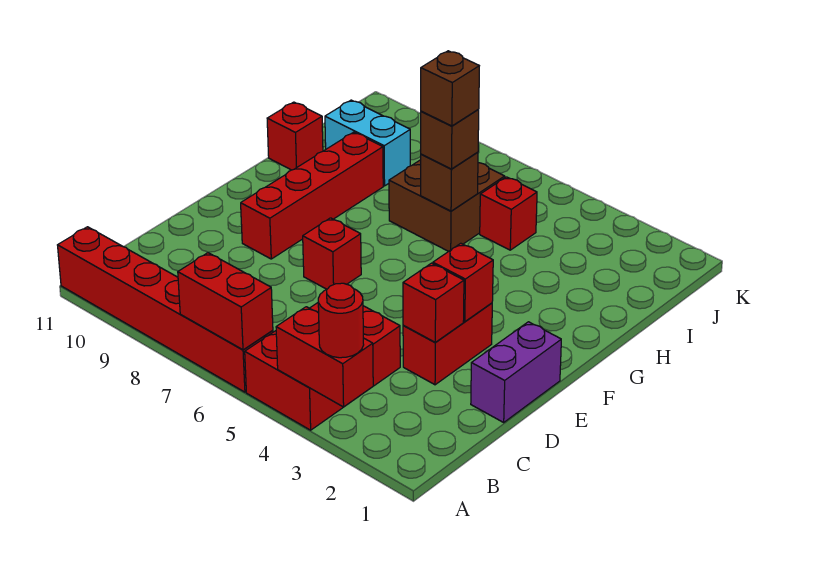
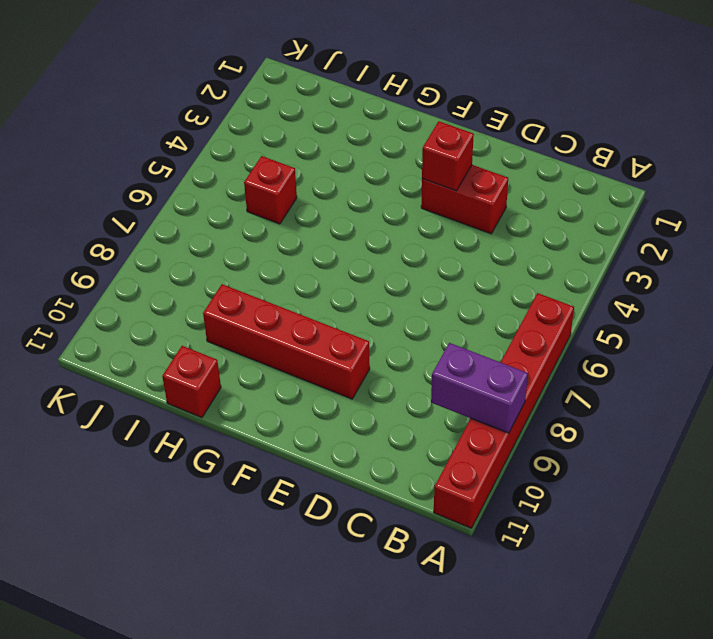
purple brick A9:B9 level 2 -> purple brick D1:E1 level 1
none -> red brick A4:C5 level 1
none -> red brick E7 level 1
none -> brown brick H6:I7 level 1

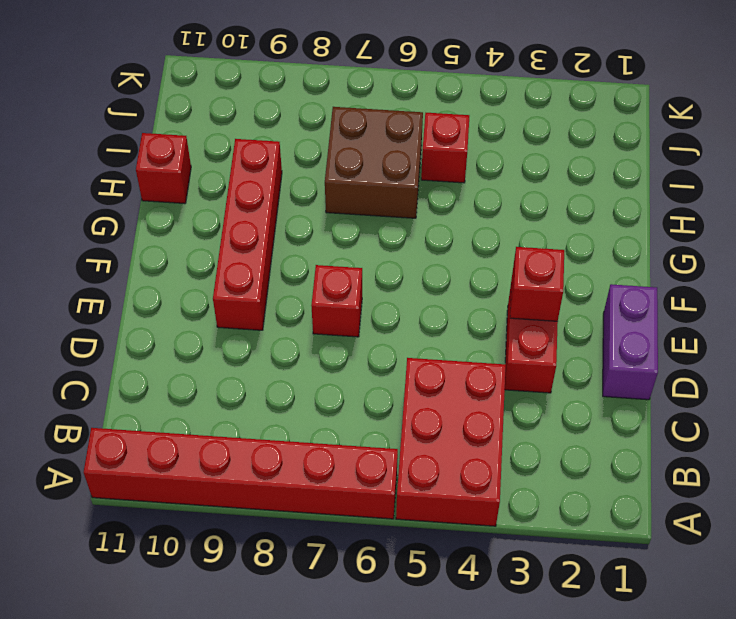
none -> cyan brick I9:I10 level 1
none -> red brick A3:A4 level 2
none -> red brick A6:A7 level 2

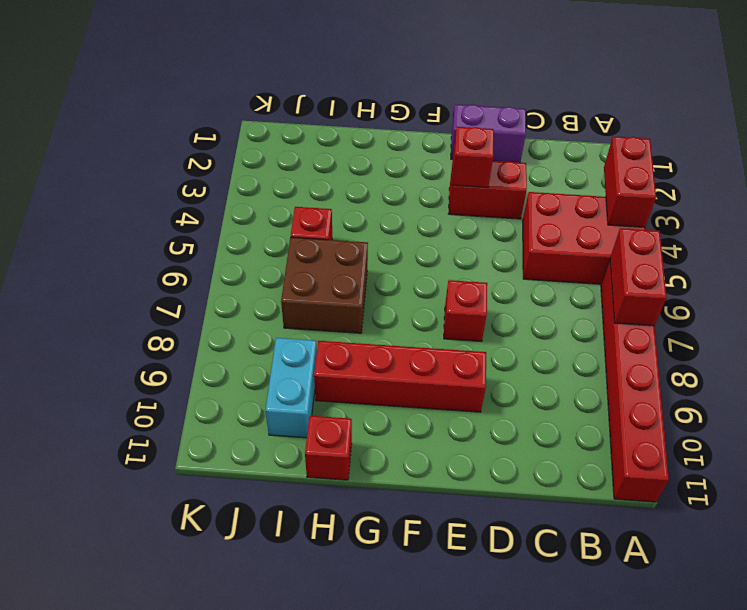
none -> red brick D3 level 2
none -> brown brick H6 level 2
none -> red round brick A3 level 3

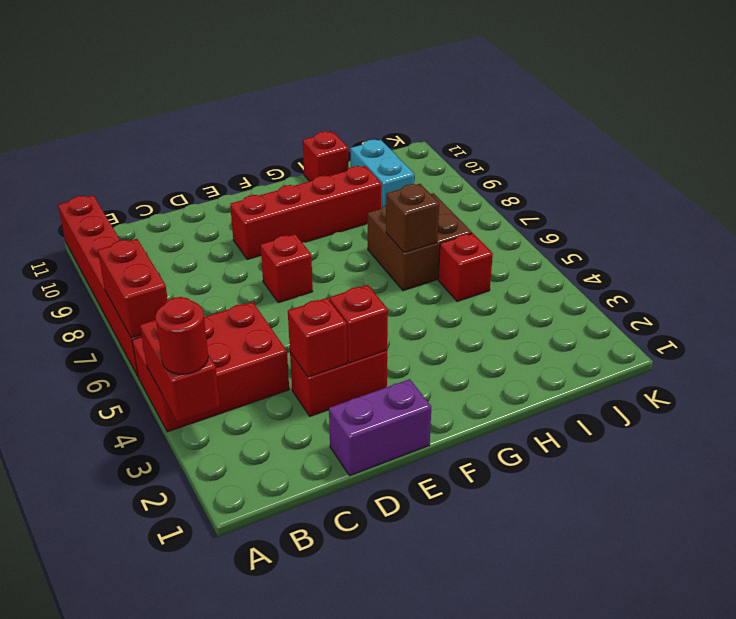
none -> brown brick H6 level 3
none -> brown brick H6 level 4

